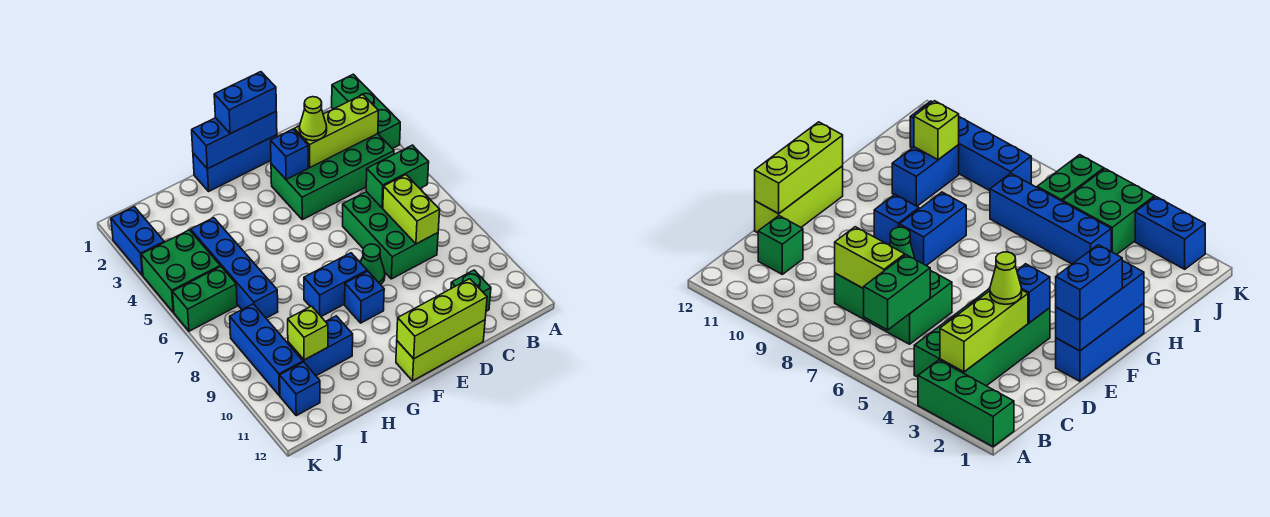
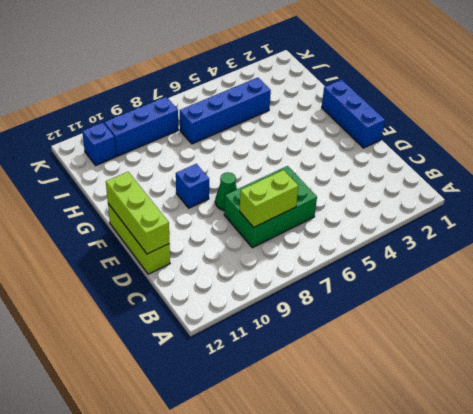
none -> green brick A1:A3 level 1
none -> green brick B3:E4 level 1
none -> green brick C11 level 1

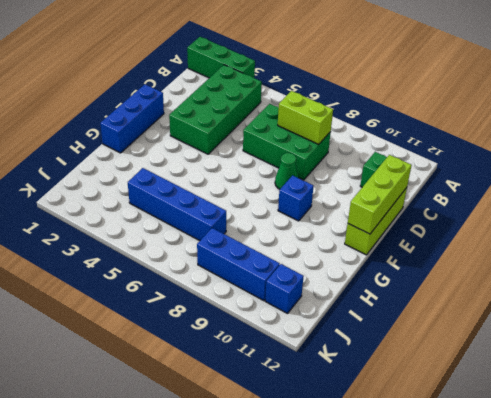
none -> blue brick F8:G8 level 1
none -> blue brick H10:I10 level 1
none -> green brick J4:K5 level 1

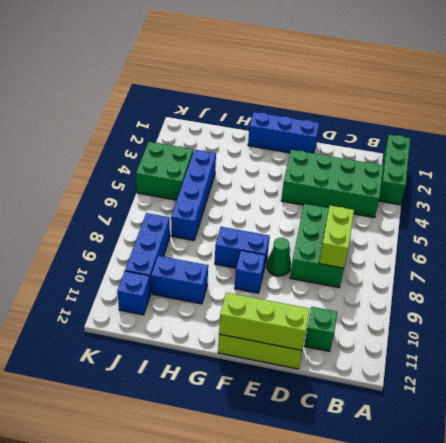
none -> green brick J6:K6 level 1
none -> blue brick K2:K3 level 1
none -> lime brick B3:D3 level 2

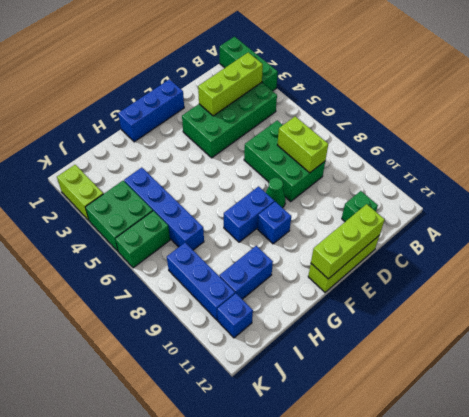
lime brick K2:K3 level 1 -> blue brick K2:K3 level 1
none -> green brick B6:C6 level 2
none -> blue brick E1:G1 level 2
none -> blue brick E3 level 2

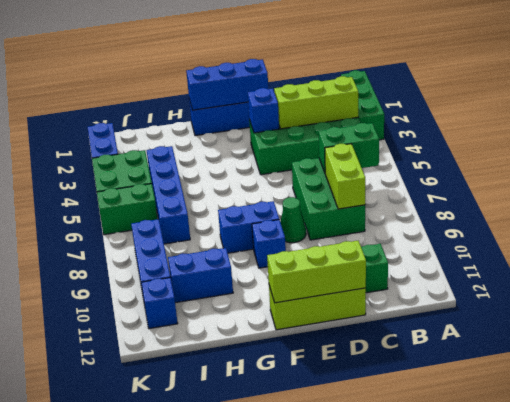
none -> lime brick I10 level 2
none -> lime cone D3 level 3
none -> blue brick E1:F1 level 3

